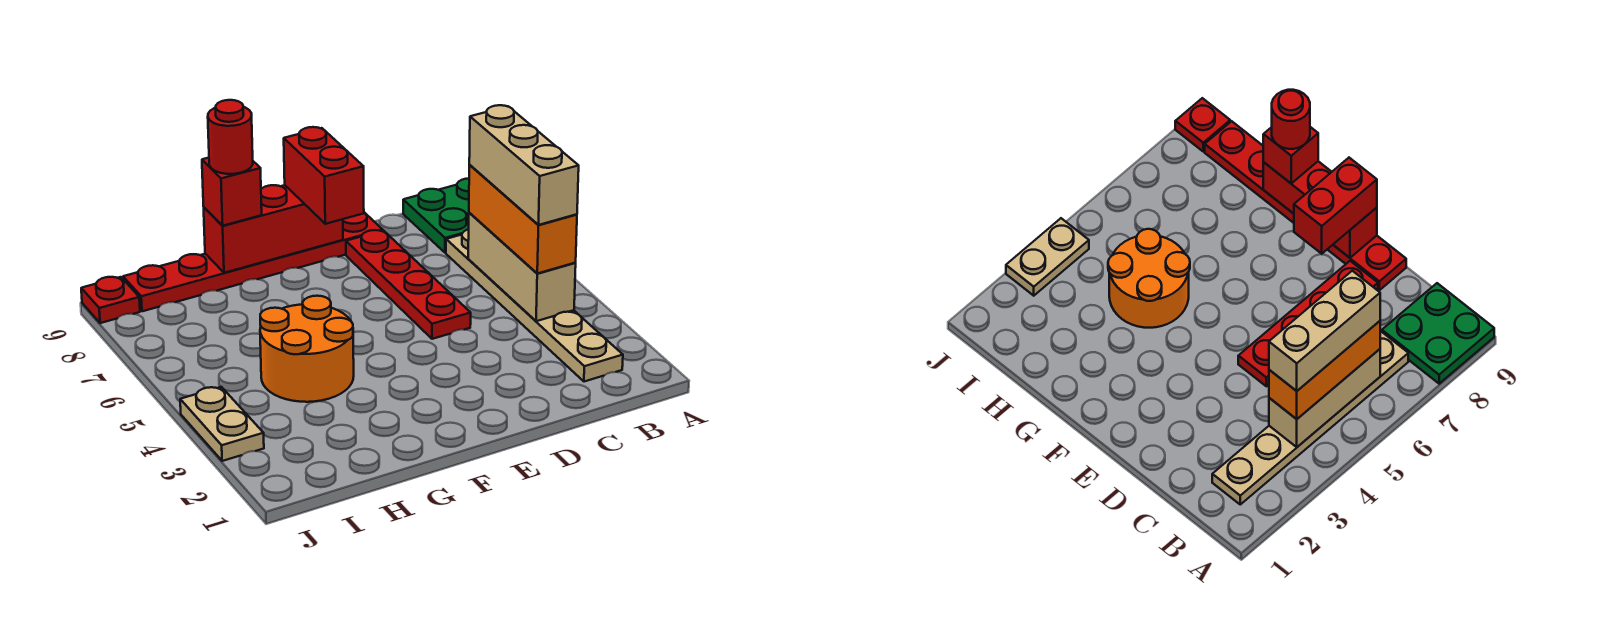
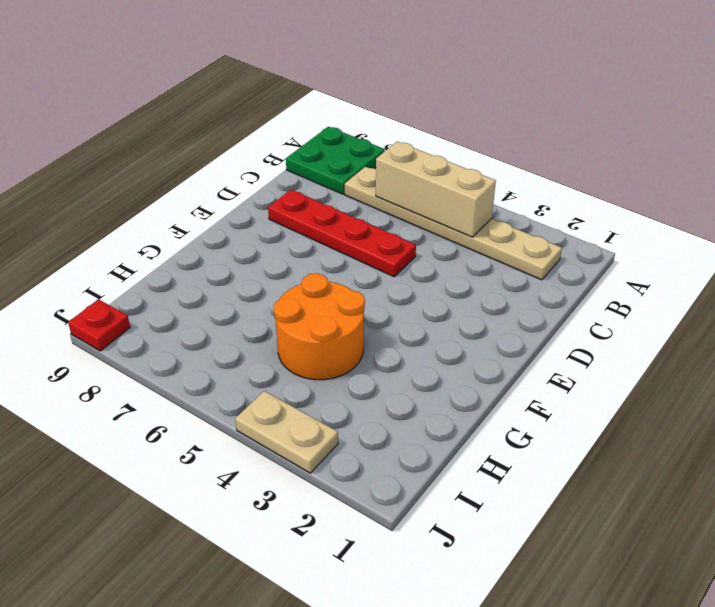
none -> red plate D9:I9 level 1
none -> red brick E9:G9 level 2
none -> orange brick B4:B6 level 3

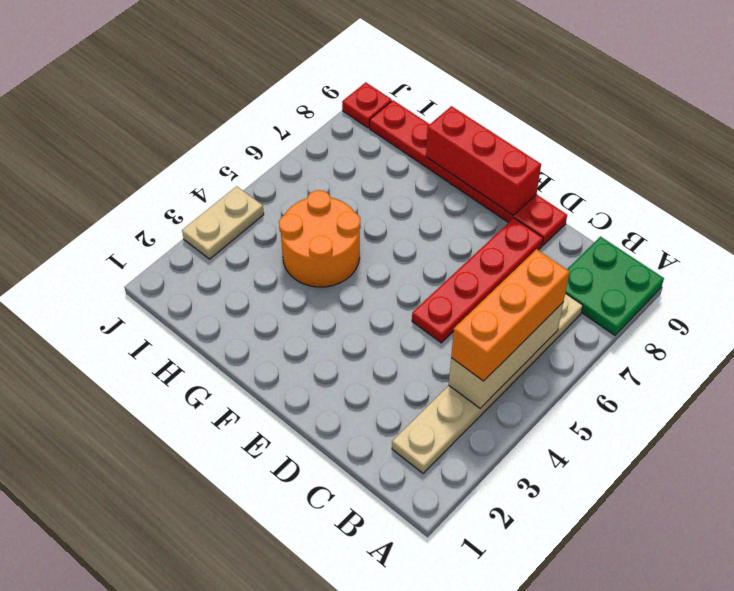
none -> red brick E8:E9 level 3
none -> red brick G9 level 3
none -> tan brick B4:B6 level 4

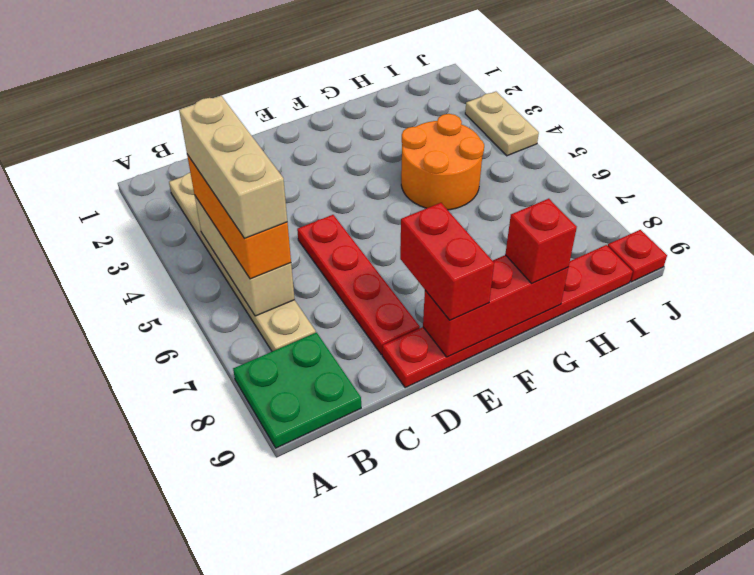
none -> red round brick G9 level 4

